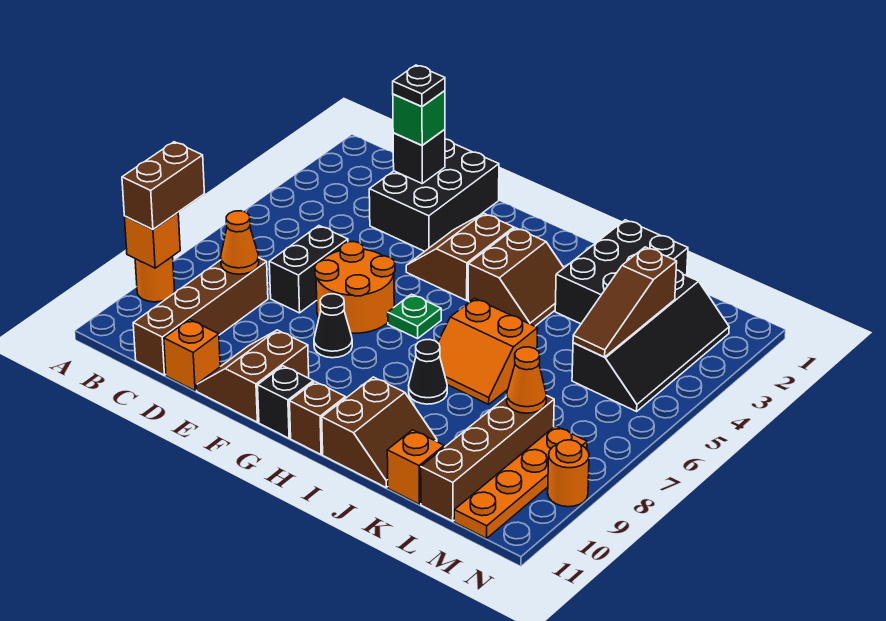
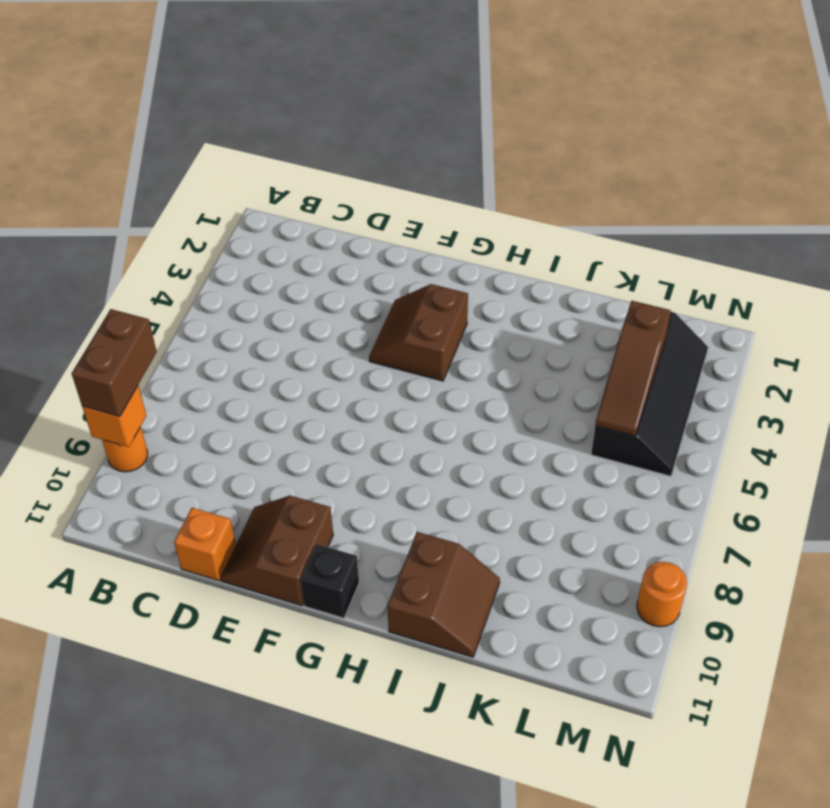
none -> brown brick C8:C11 level 1
none -> black brick D1:E3 level 1
none -> black brick D6:D7 level 1
none -> orange round brick E6:F7 level 1

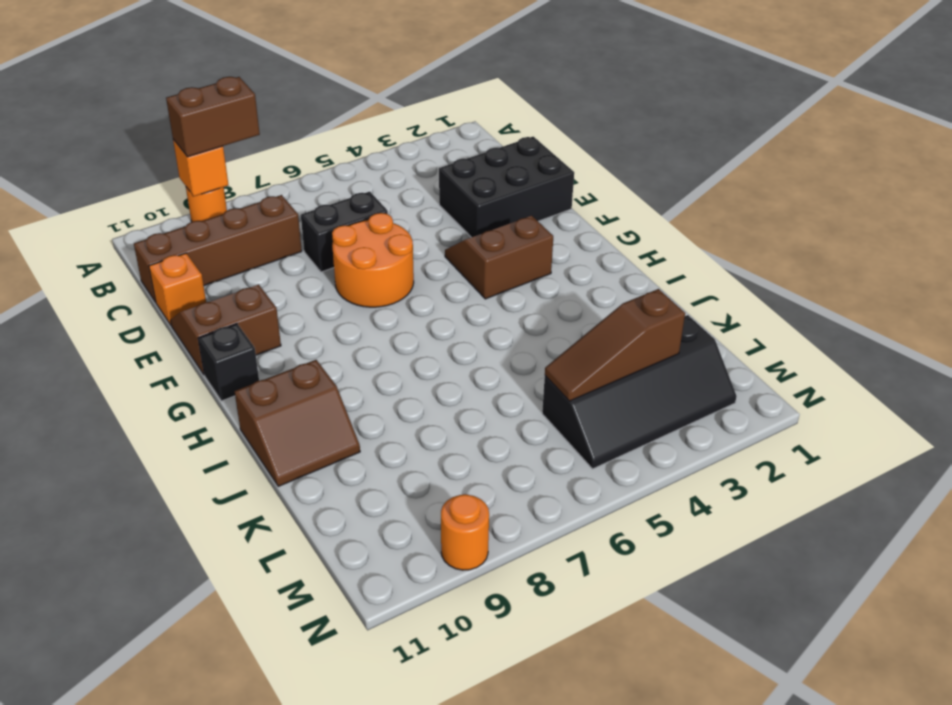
none -> black cone F8 level 1
none -> green plate G6 level 1
none -> brown slope H3:I4 level 1 top H
none -> brown brick H11 level 1

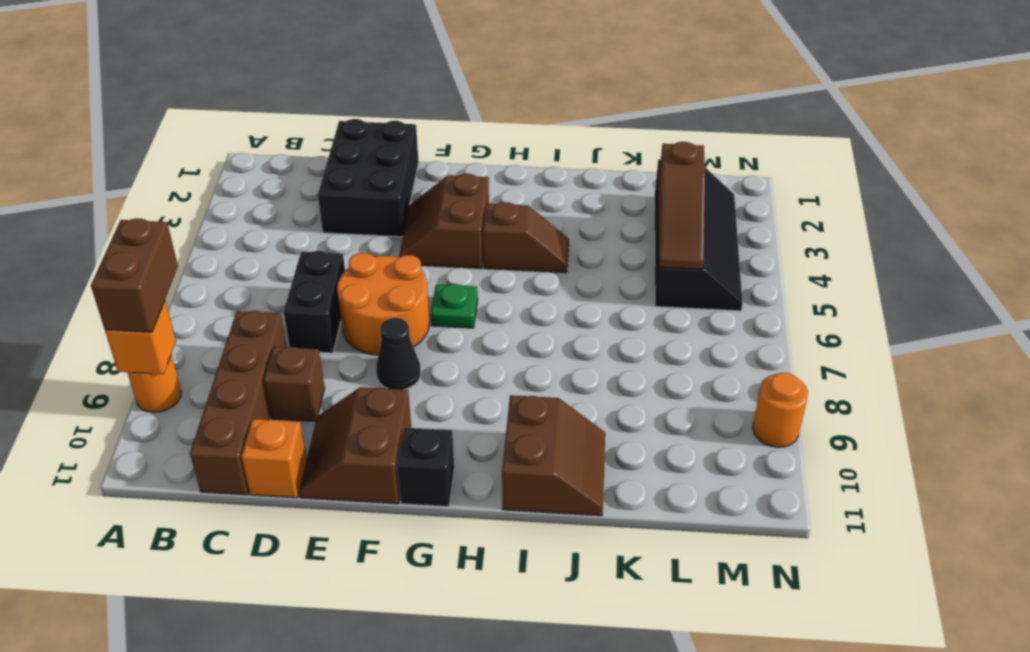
brown brick D9 level 1 -> brown brick H11 level 1
brown slope H4:I4 level 1 top H -> brown slope H3:I4 level 1 top H
none -> orange slope I6:J7 level 1 top 6
none -> black cone I8 level 1
none -> black brick J1:K3 level 1
none -> orange brick K11 level 1

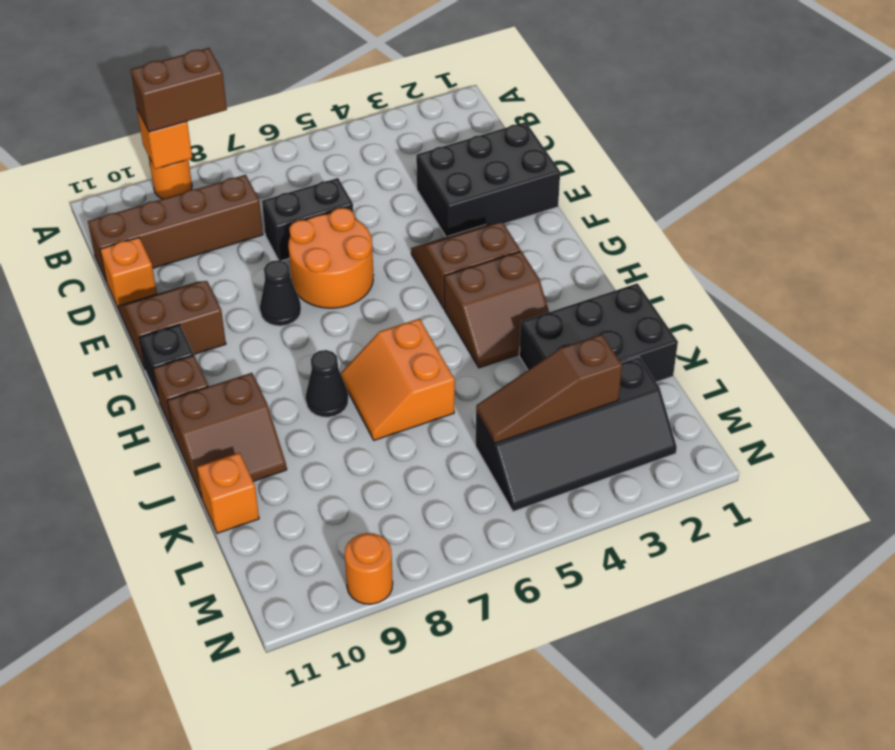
none -> green plate G6 level 1
none -> brown brick L8:L11 level 1
none -> orange plate M8:M11 level 1
none -> orange cone C8 level 2

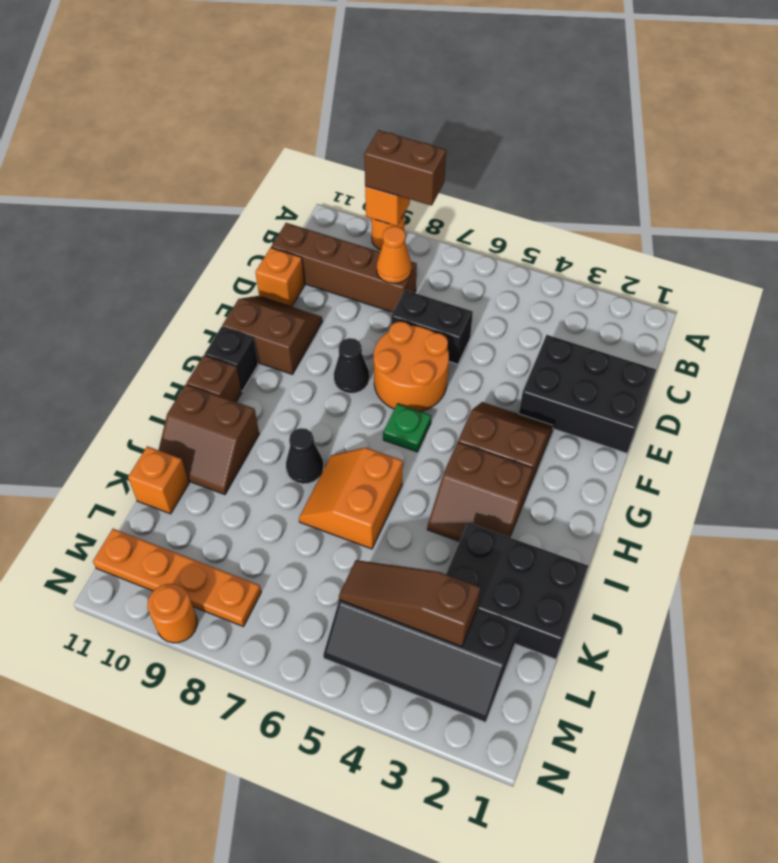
none -> brown brick L8:L11 level 1
none -> black brick D2 level 2
none -> orange cone L8 level 2
none -> green brick D2 level 3

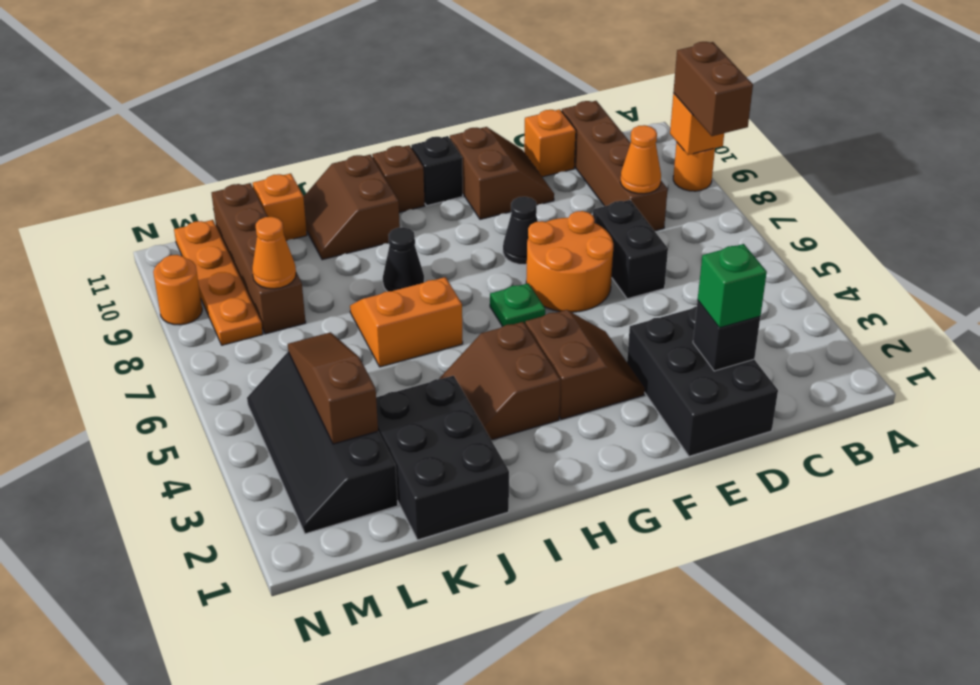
none -> black plate D2 level 4

